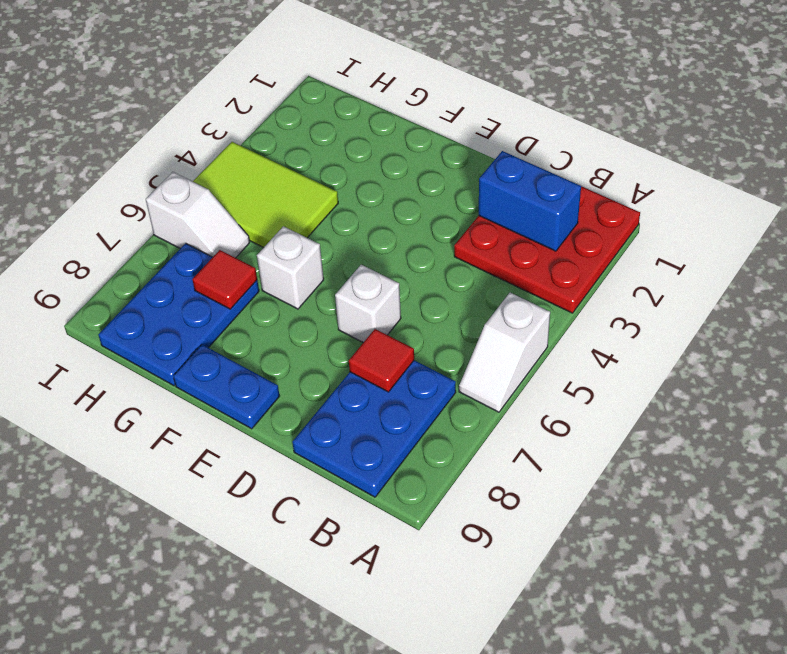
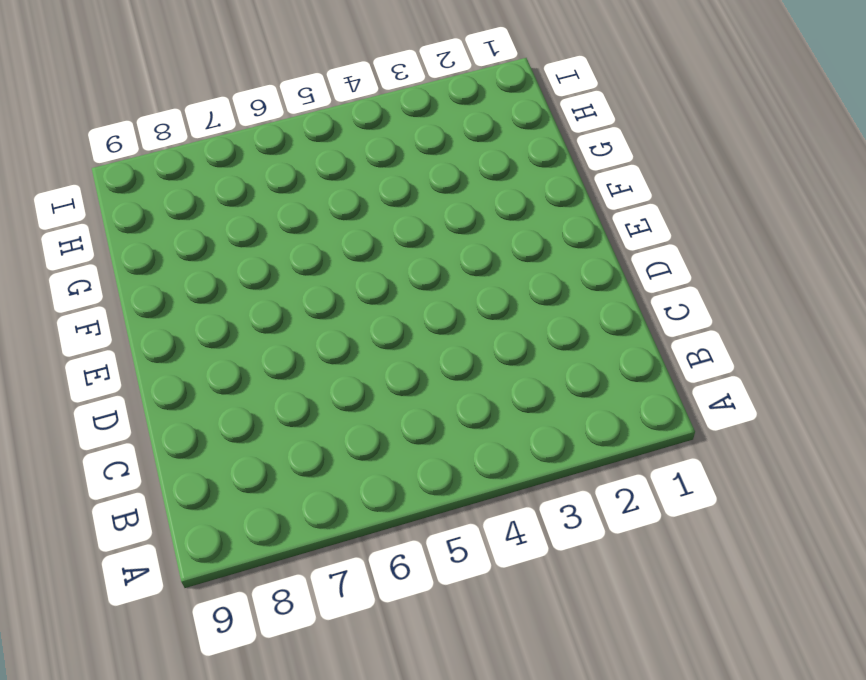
none -> red plate A1:C3 level 1
none -> white slope A5:A6 level 1 top 5
none -> blue plate B7:C9 level 1

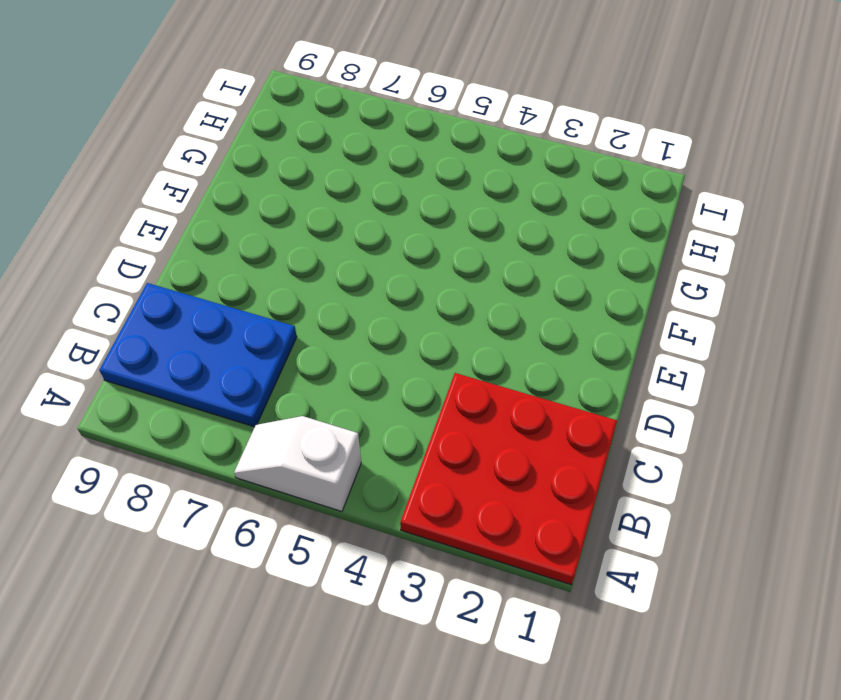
none -> white brick D6 level 1
none -> blue plate E9:F9 level 1
none -> white brick F6 level 1

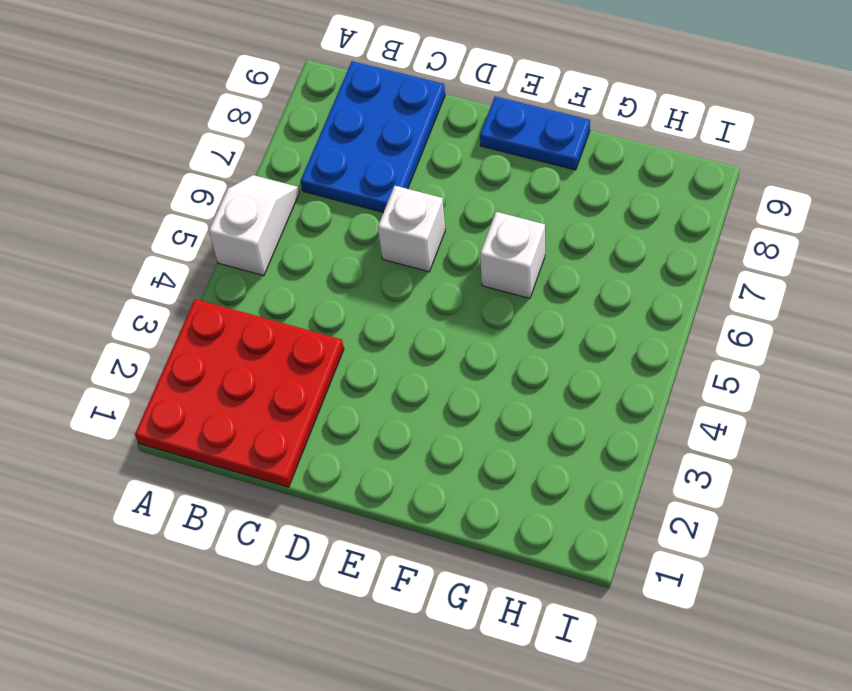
none -> lime tile G4:I5 level 1
none -> blue plate G7:H9 level 1
none -> white slope H6:I6 level 1 top I

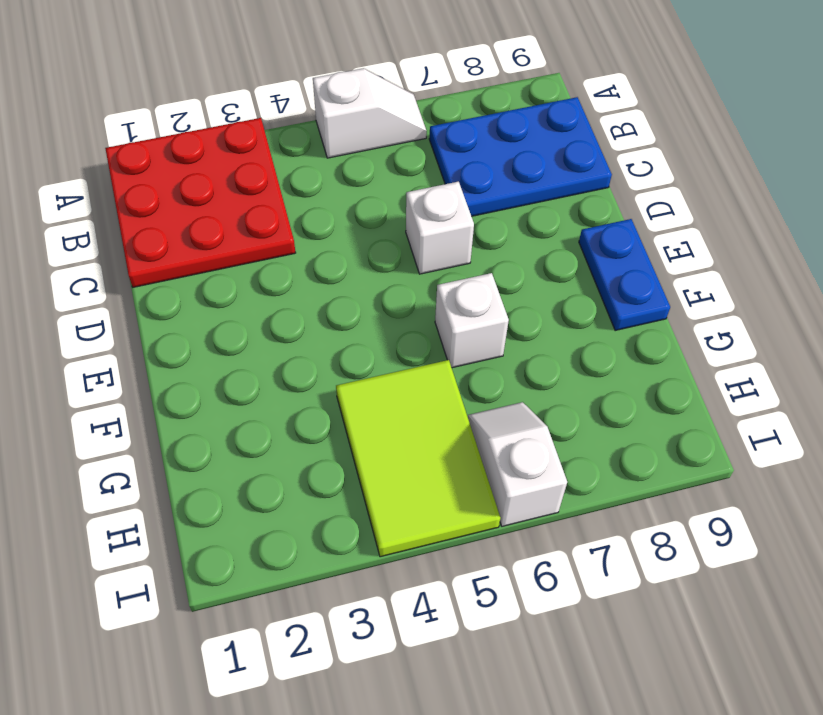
none -> blue plate G7:H9 level 1
none -> blue brick B2:C2 level 2
none -> red tile C7 level 2

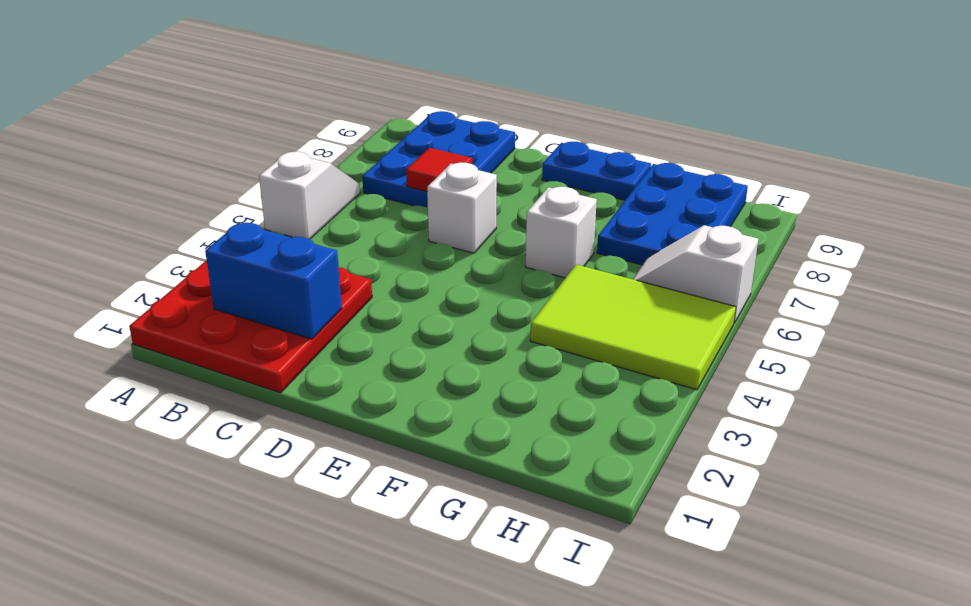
none -> red tile G7 level 2

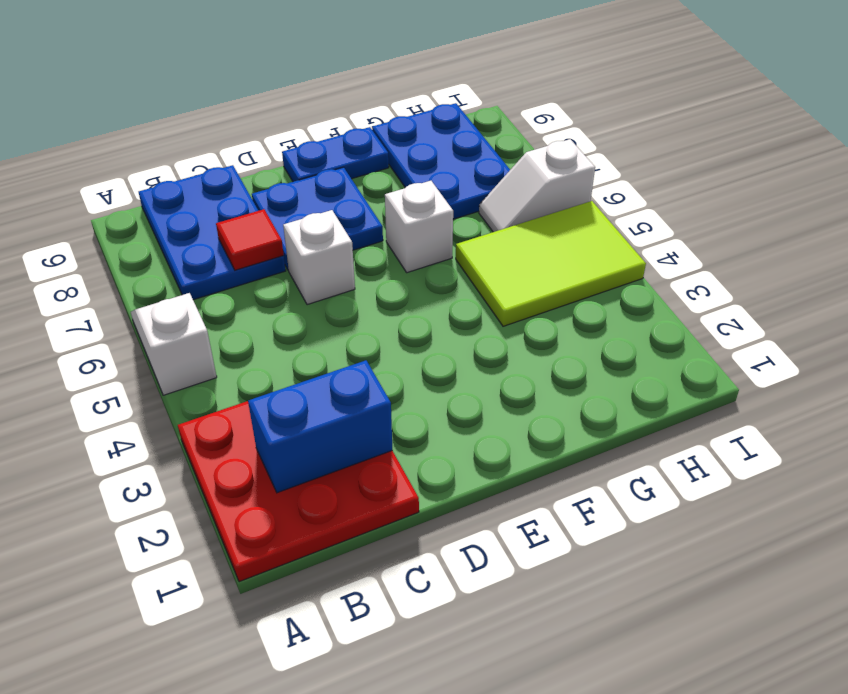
blue plate D7:E8 level 1 -> none
none -> red tile G7 level 2

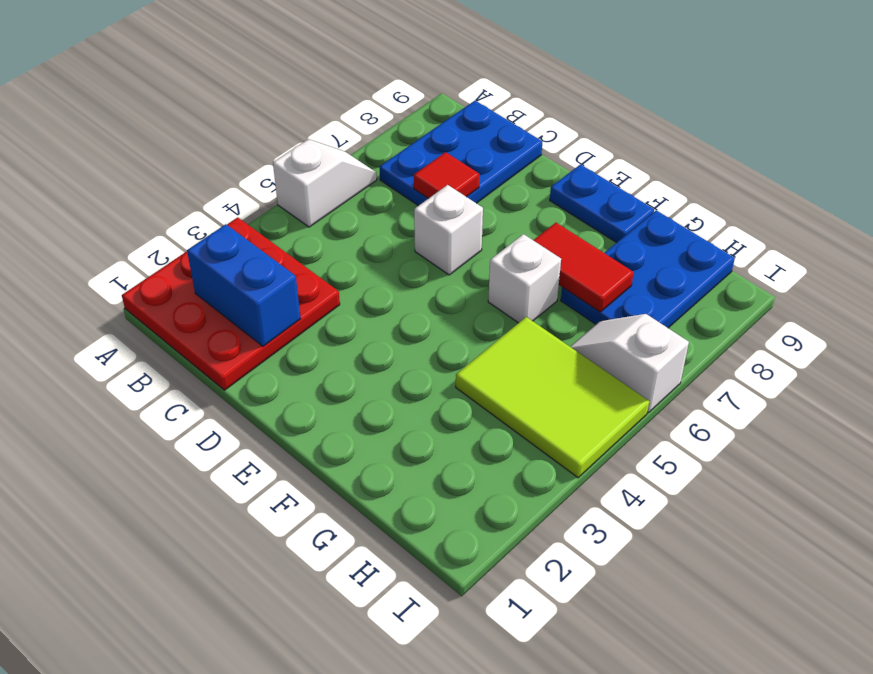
red tile F7:G7 level 2 -> red tile G7 level 2

